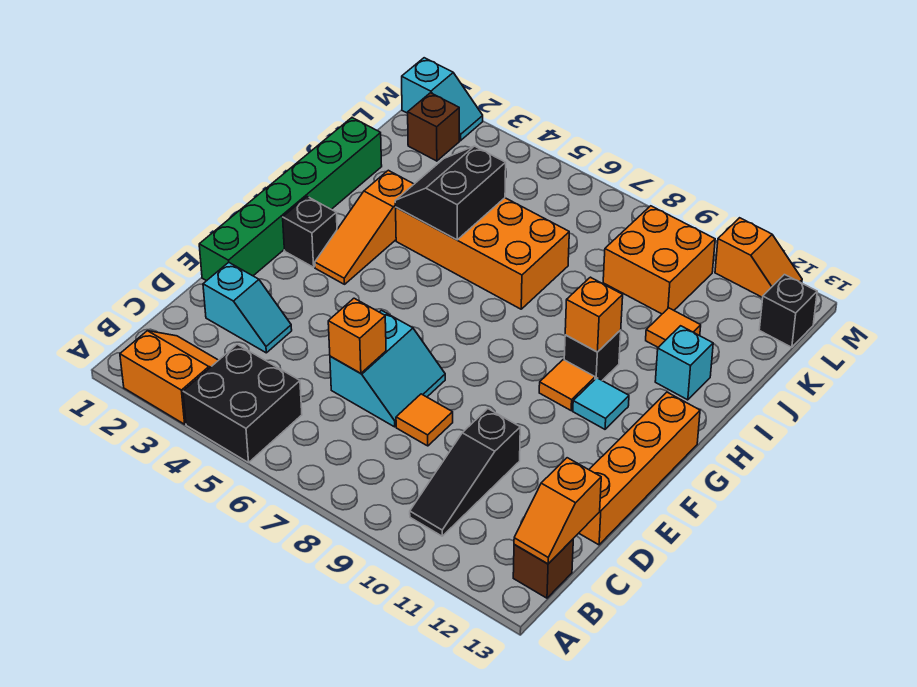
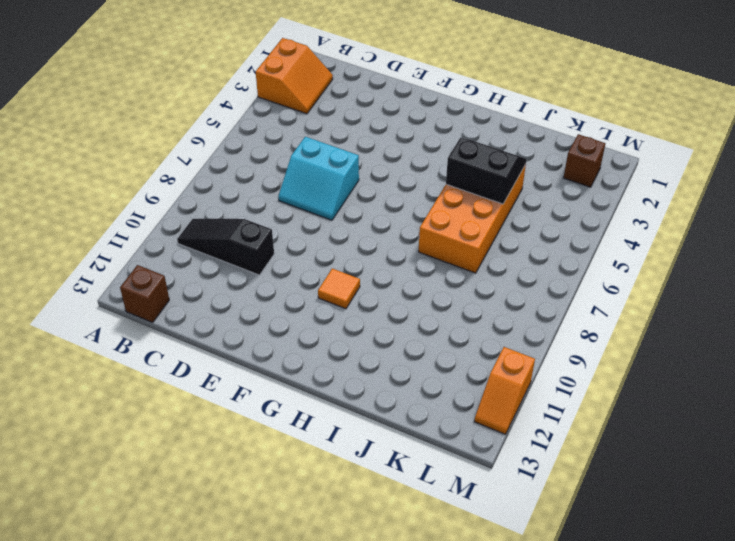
none -> black brick A4:B5 level 1
none -> cyan slope D2:D3 level 1 top 2
none -> orange tile D8 level 1

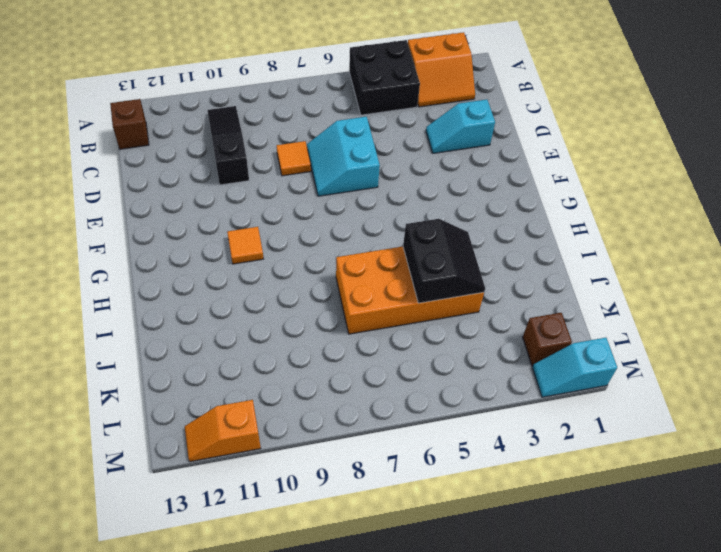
none -> orange brick D13:G13 level 1
none -> green brick E1:J1 level 1
none -> black brick G2 level 1

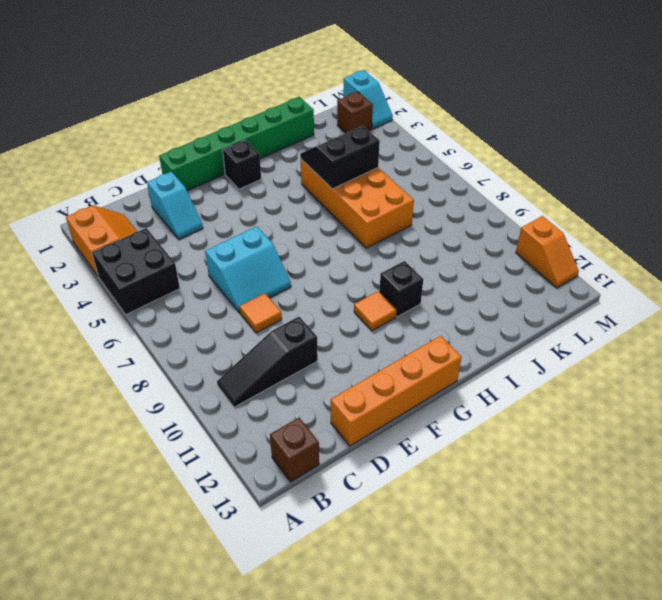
none -> orange slope G3:I3 level 1 top I
none -> cyan tile G11 level 1
none -> cyan brick I12 level 1

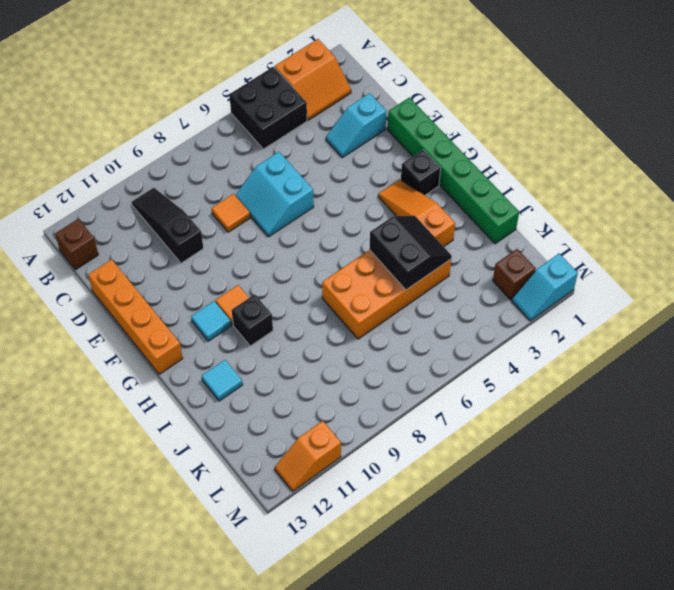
cyan tile I12 level 1 -> cyan brick I12 level 1
none -> orange tile J11 level 1
none -> orange brick K9:L10 level 1
none -> black brick L13 level 1

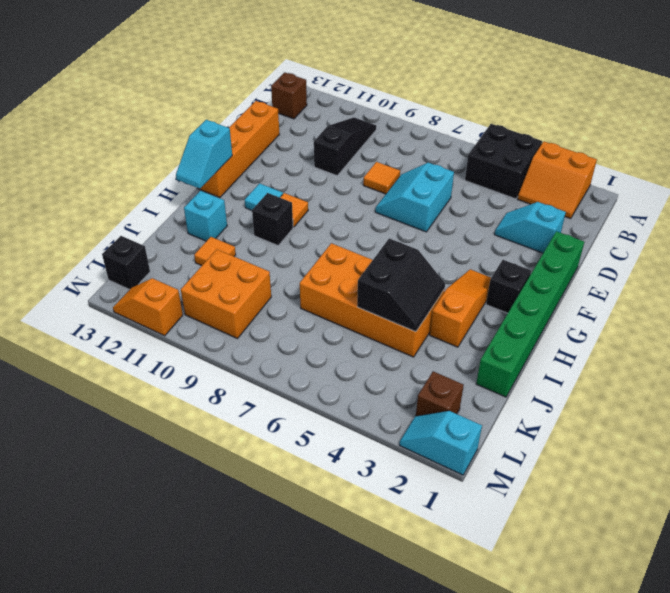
cyan slope G13:H13 level 2 top G -> none
none -> orange slope B13:C13 level 2 top C
none -> orange brick D6 level 2
none -> orange brick H10 level 2

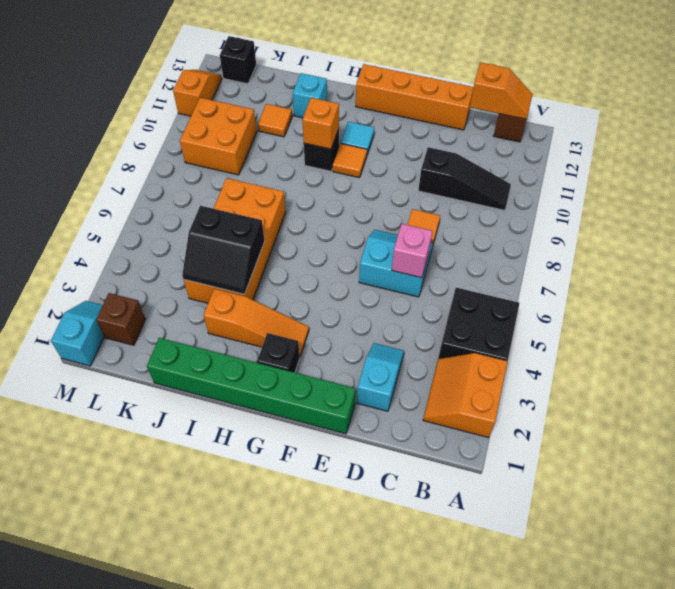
pink brick D6 level 2 -> orange brick D6 level 2

